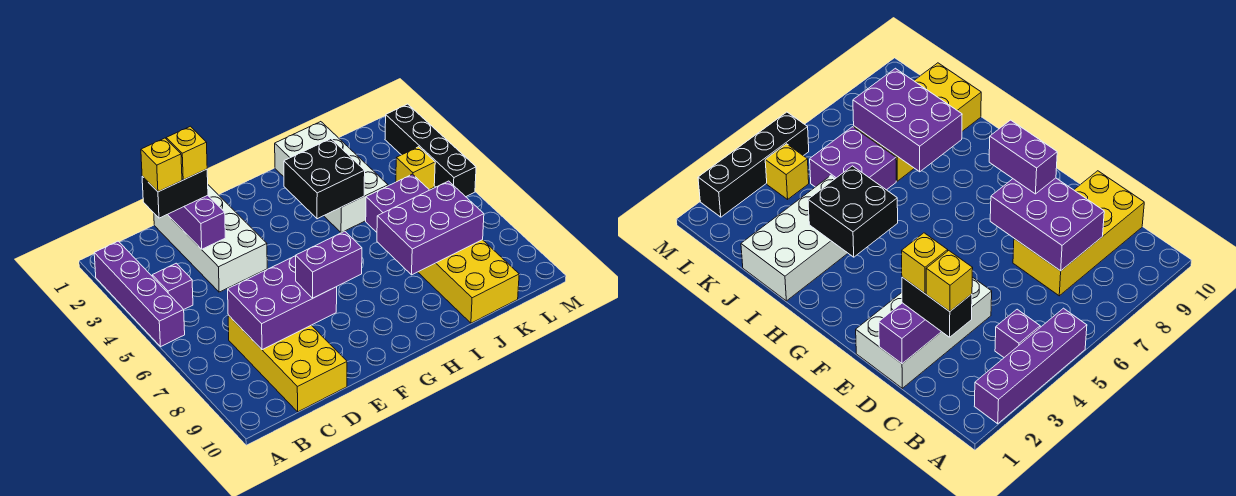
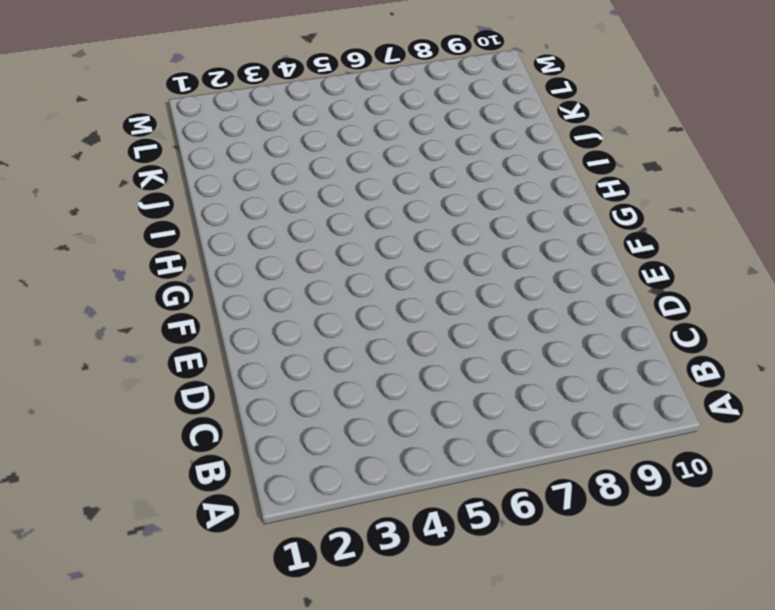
none -> purple brick A2:A5 level 1
none -> purple brick B4 level 1
none -> yellow brick C7:D10 level 1

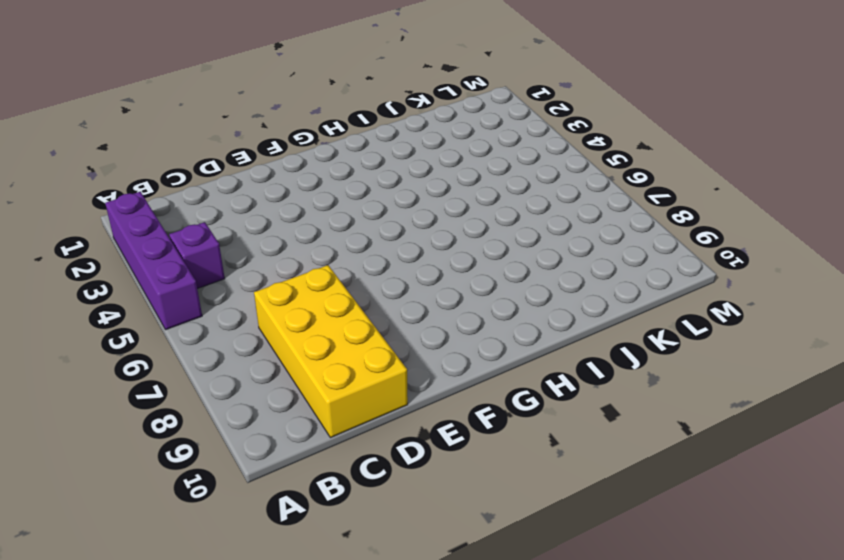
none -> white brick D1:E4 level 1
none -> white brick I1:J4 level 1
none -> purple brick J5:K6 level 1

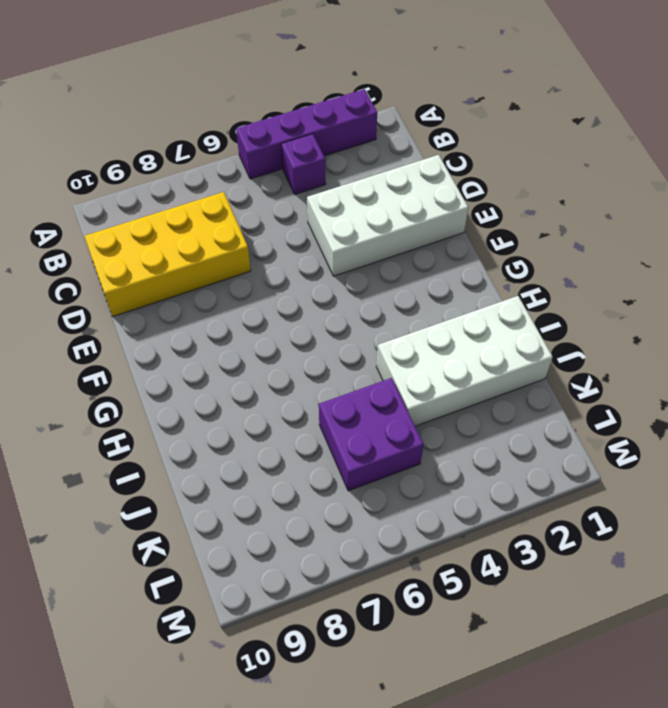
none -> yellow brick J7:K10 level 1
none -> yellow brick L4 level 1
none -> black brick M2:M5 level 1

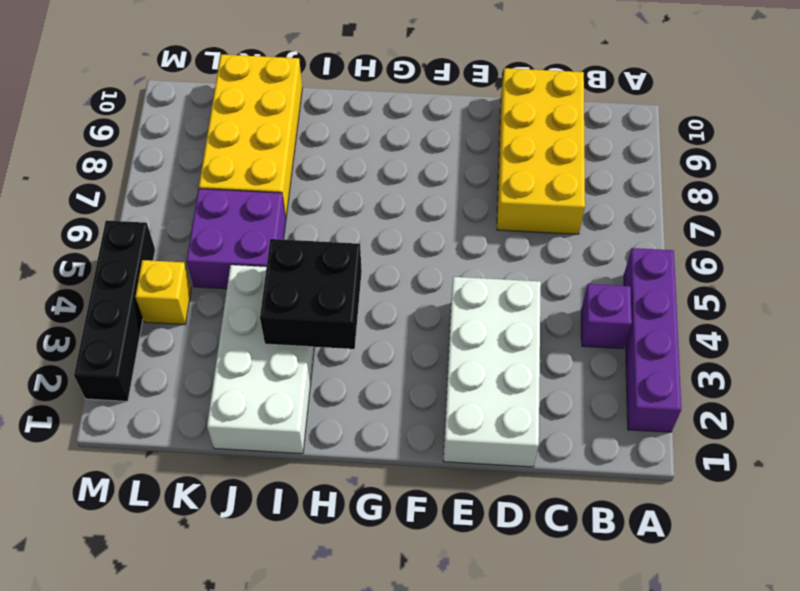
none -> purple brick C7:E8 level 2
none -> purple brick D1:D3 level 2
none -> purple brick I7:K8 level 2

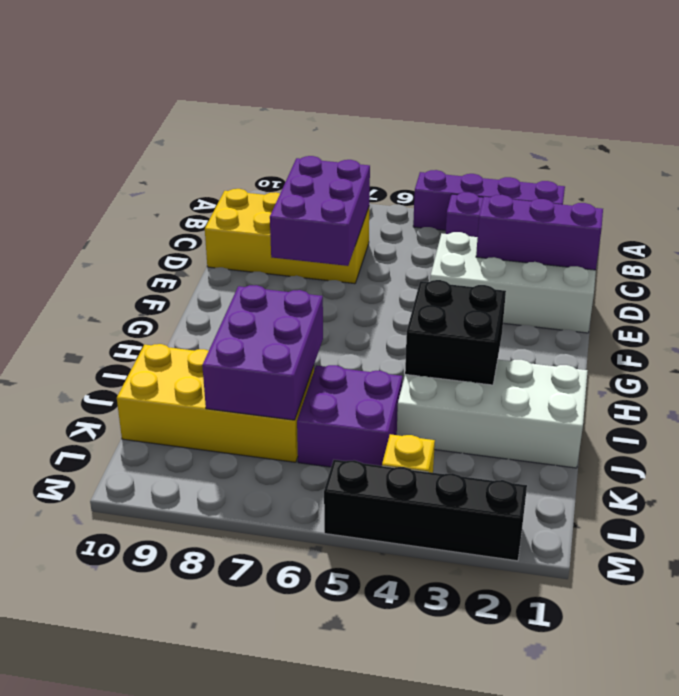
none -> black brick C2:D2 level 3
none -> purple brick E8:F8 level 3
none -> yellow brick C2 level 4

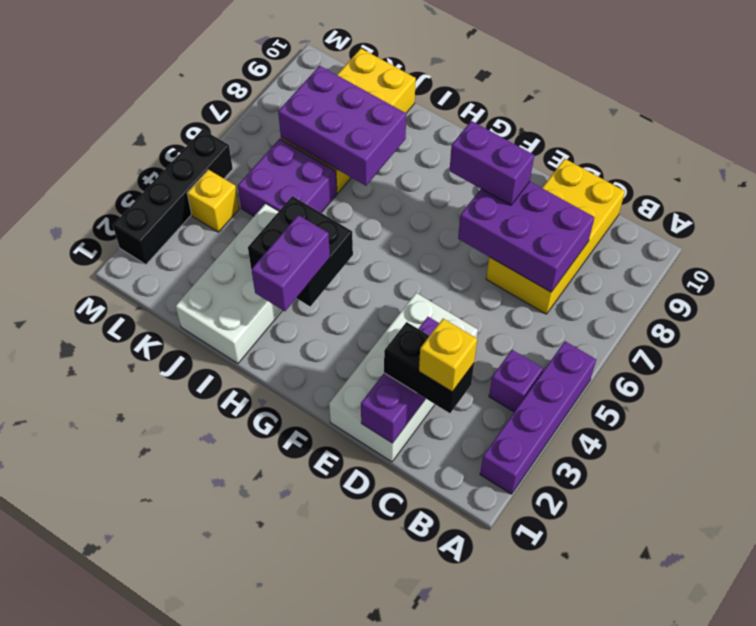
purple brick H2:H3 level 3 -> none
none -> yellow brick D2 level 4

